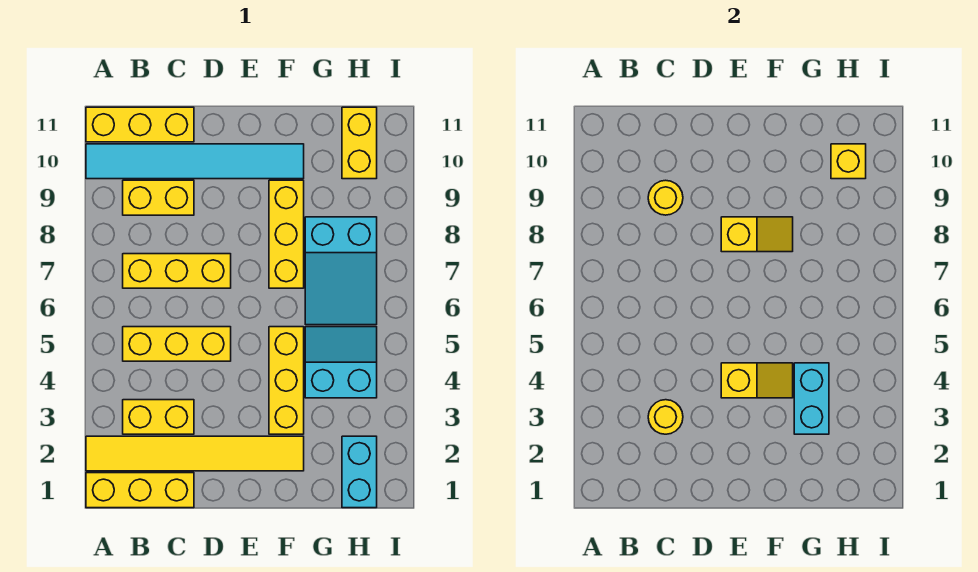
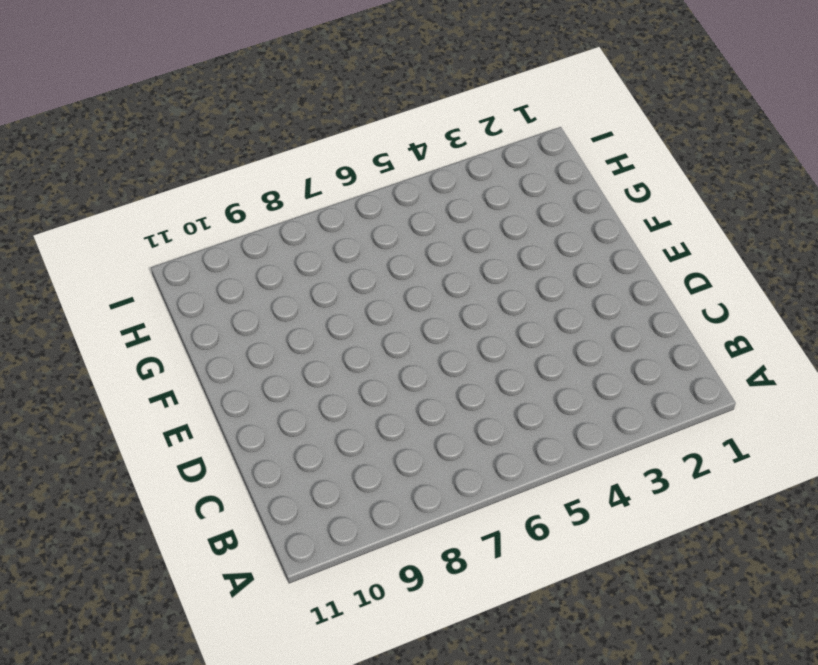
none -> yellow brick A1:C1 level 1
none -> yellow tile A2:F2 level 1
none -> cyan tile A10:F10 level 1

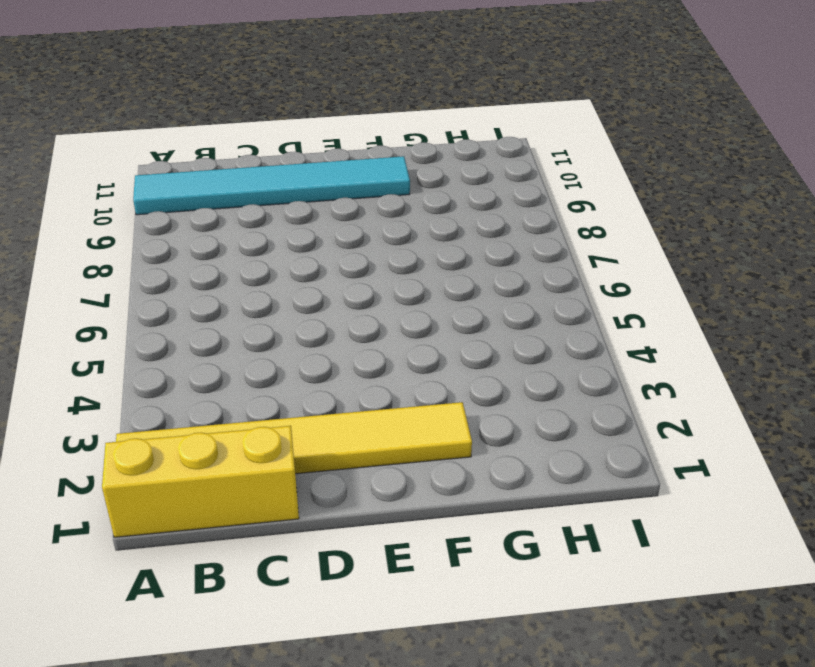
none -> yellow brick A11:C11 level 1
none -> yellow brick B3:C3 level 1
none -> yellow brick B5:D5 level 1

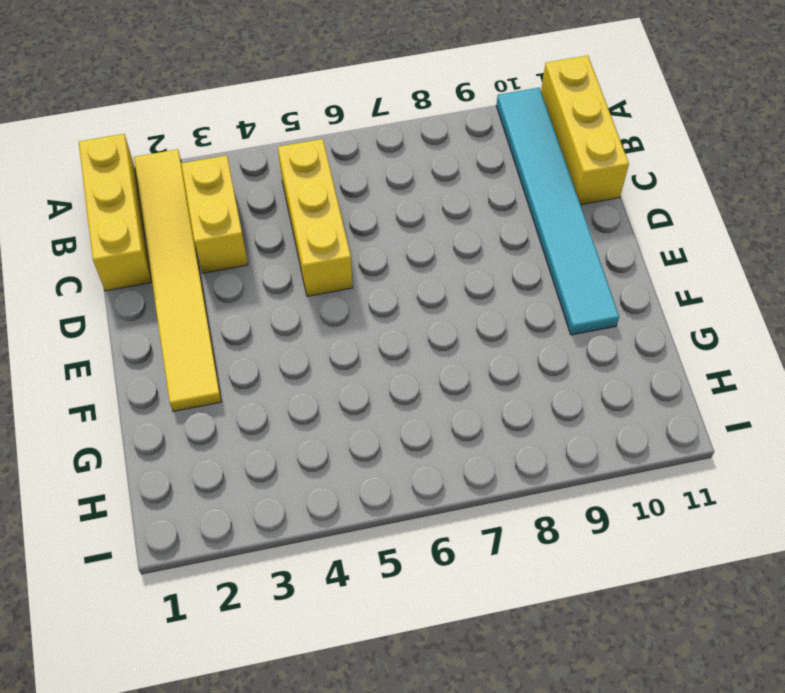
none -> yellow brick B7:D7 level 1
none -> yellow brick B9:C9 level 1
none -> yellow brick F3:F5 level 1

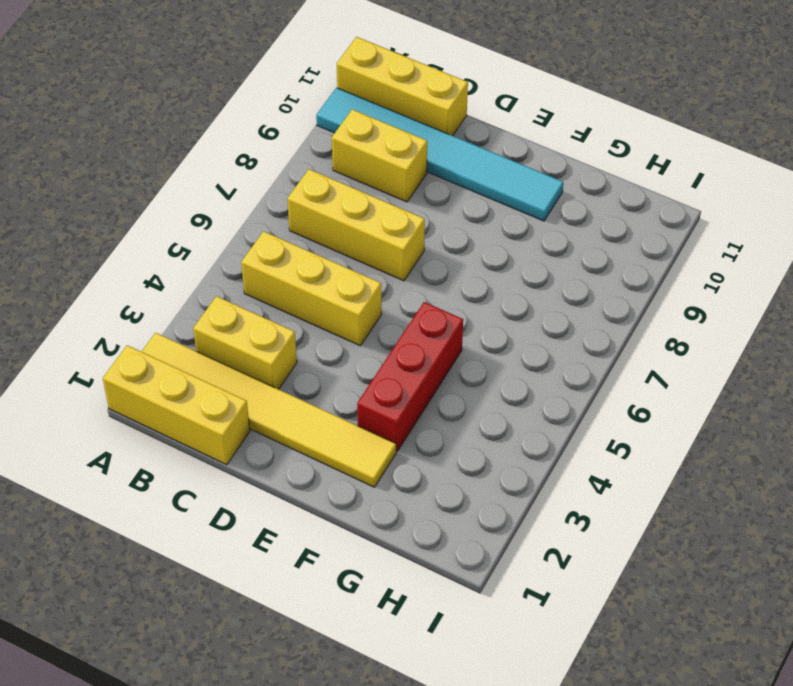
red brick F3:F5 level 1 -> yellow brick F3:F5 level 1
none -> yellow brick F7:F9 level 1
none -> cyan slope G4:H5 level 1 top 4
none -> cyan slope G6:H8 level 1 top 8

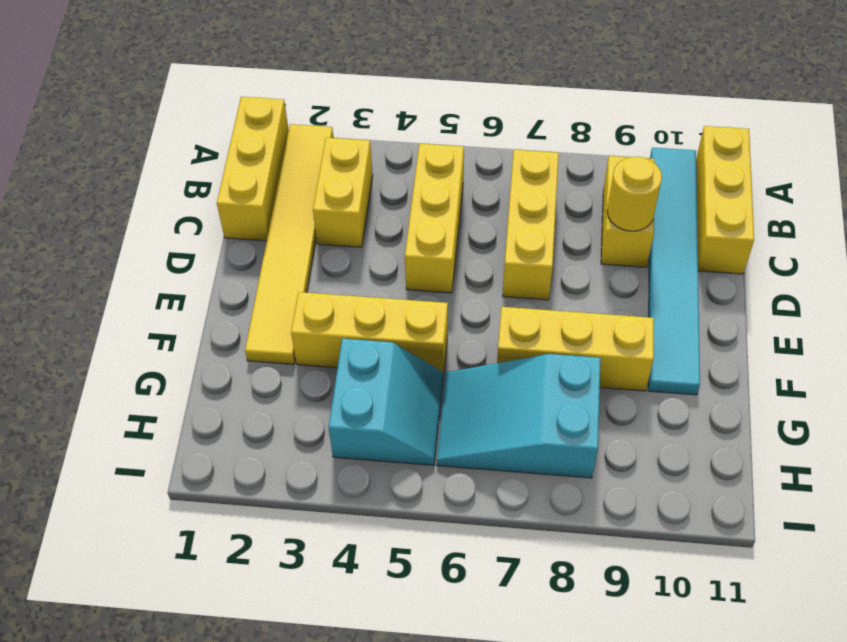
none -> cyan brick H1:H2 level 1
none -> yellow brick H10:H11 level 1
none -> yellow round brick C3 level 2

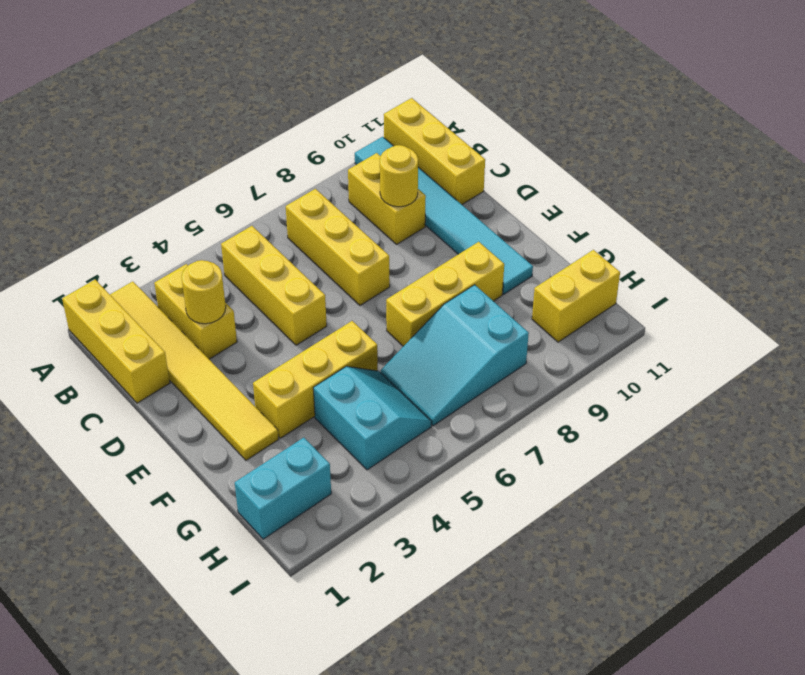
none -> yellow slope E4:F4 level 2 top E
none -> yellow slope E8:F8 level 2 top E
none -> cyan brick G3:G4 level 2

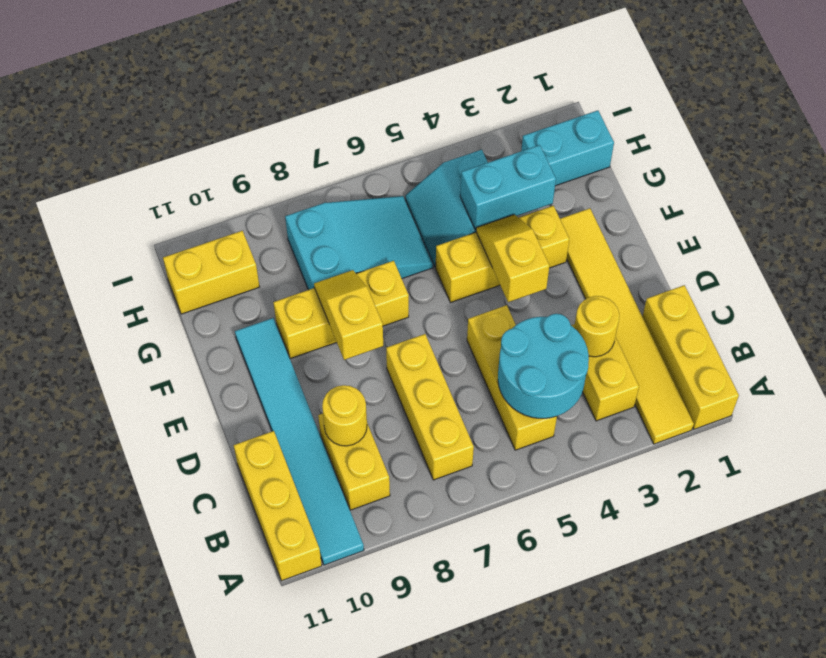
cyan round brick B4:C5 level 2 -> none
none -> yellow brick H10 level 2

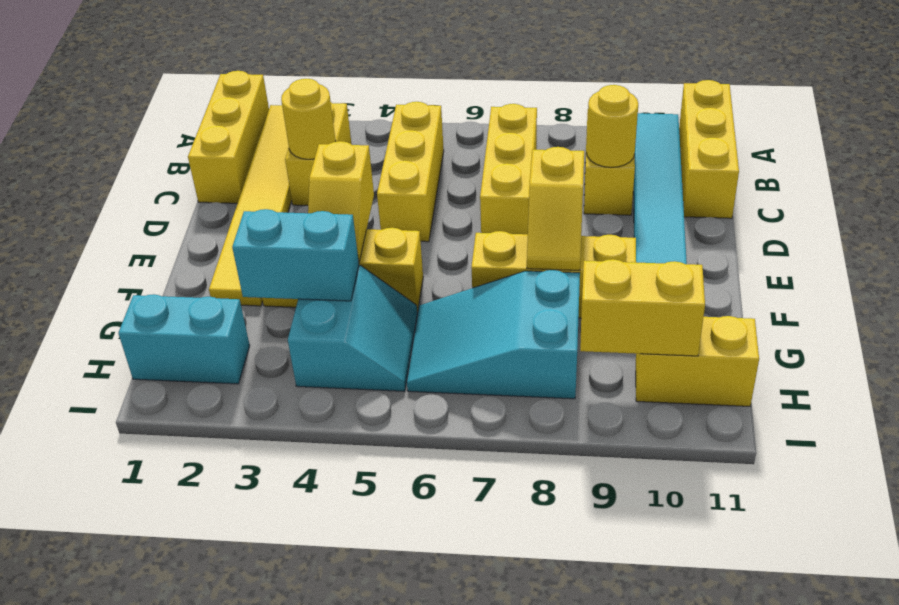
yellow brick H9:H10 level 2 -> yellow brick H10 level 2

